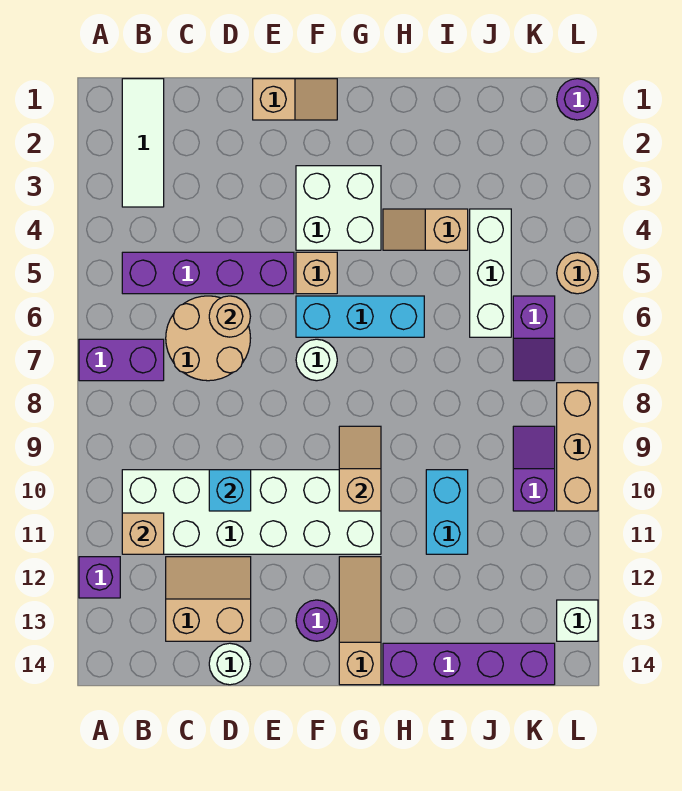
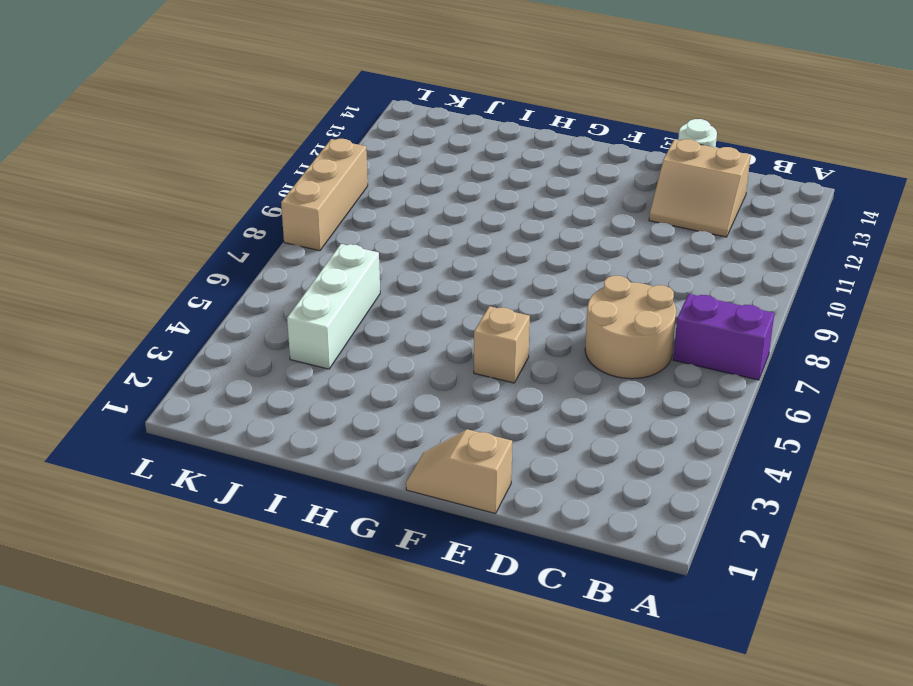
none -> purple brick A12 level 1
none -> white tile B1:B3 level 1
none -> purple brick B5:E5 level 1

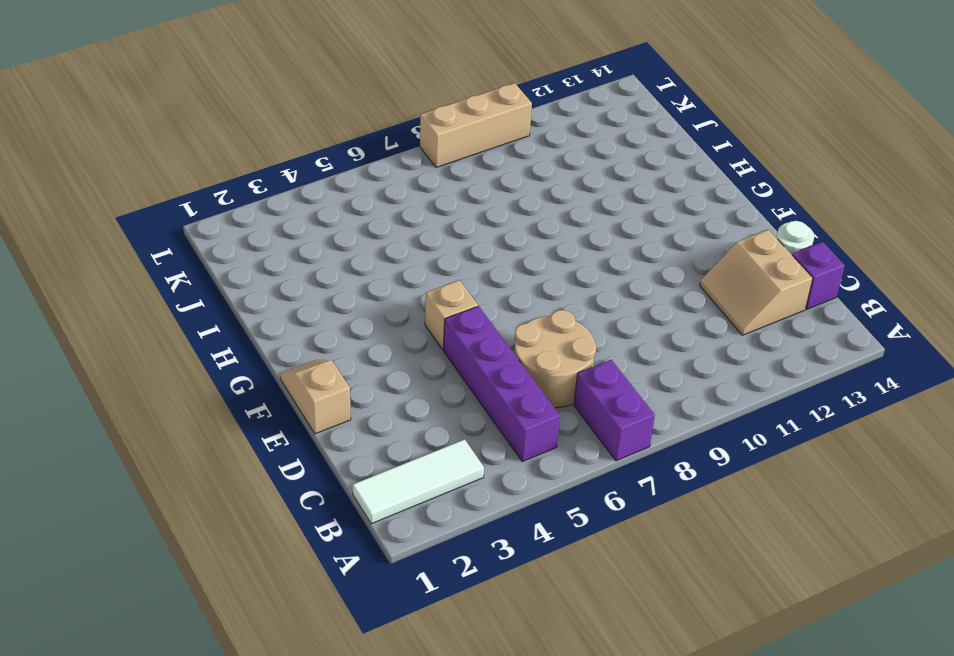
purple brick C14 level 1 -> purple brick A12 level 1
none -> white brick B10:G11 level 1
none -> white brick F3:G4 level 1
none -> cyan brick F6:H6 level 1

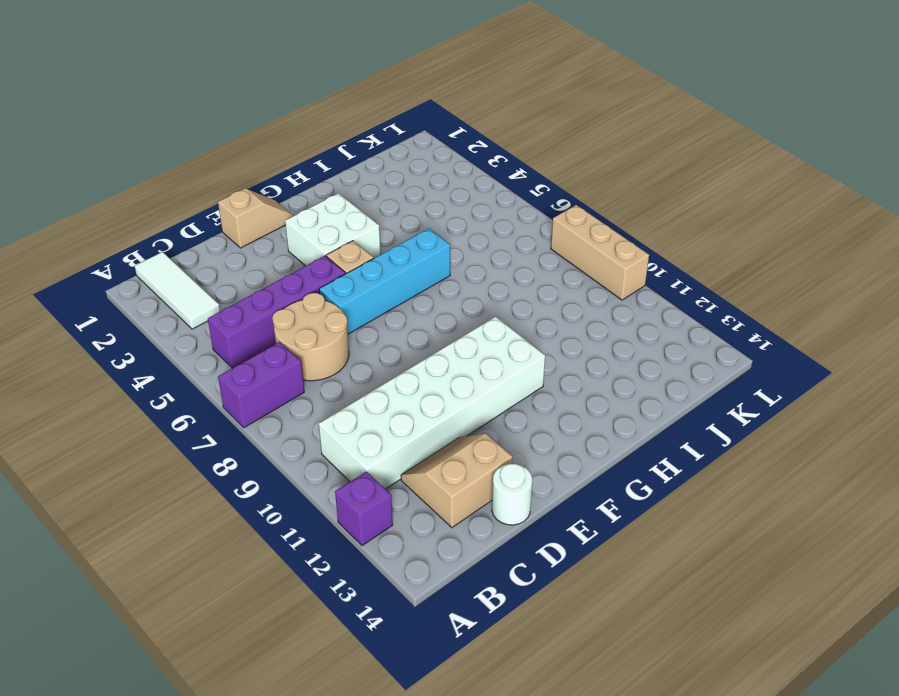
cyan brick E6:H6 level 1 -> cyan brick F6:H6 level 1
none -> white round brick F7 level 1
none -> purple round brick F13 level 1
none -> tan slope G12:G14 level 1 top 14

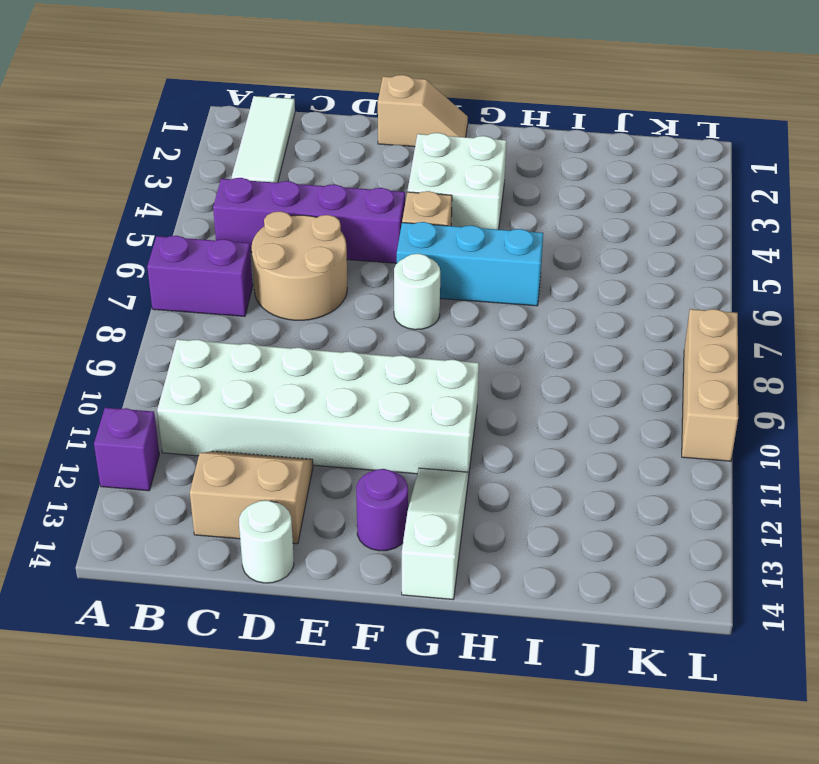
white slope G12:G14 level 1 top 14 -> tan slope G12:G14 level 1 top 14
none -> tan slope H4:I4 level 1 top I
none -> purple brick H14:K14 level 1
none -> cyan brick I10:I11 level 1

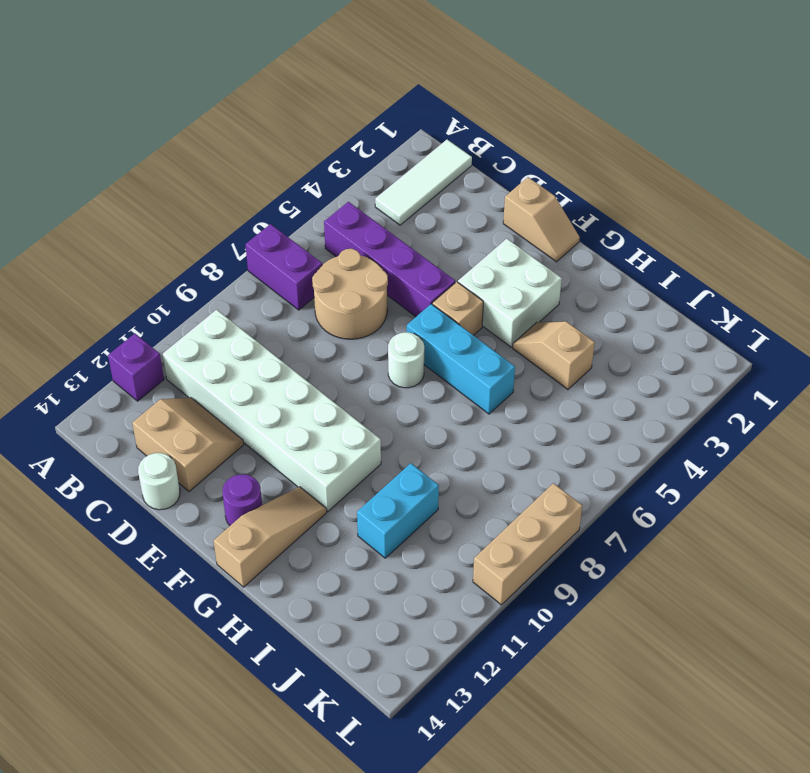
none -> purple brick H14:K14 level 1
none -> white brick J4:J6 level 1
none -> purple slope K6:K7 level 1 top 6

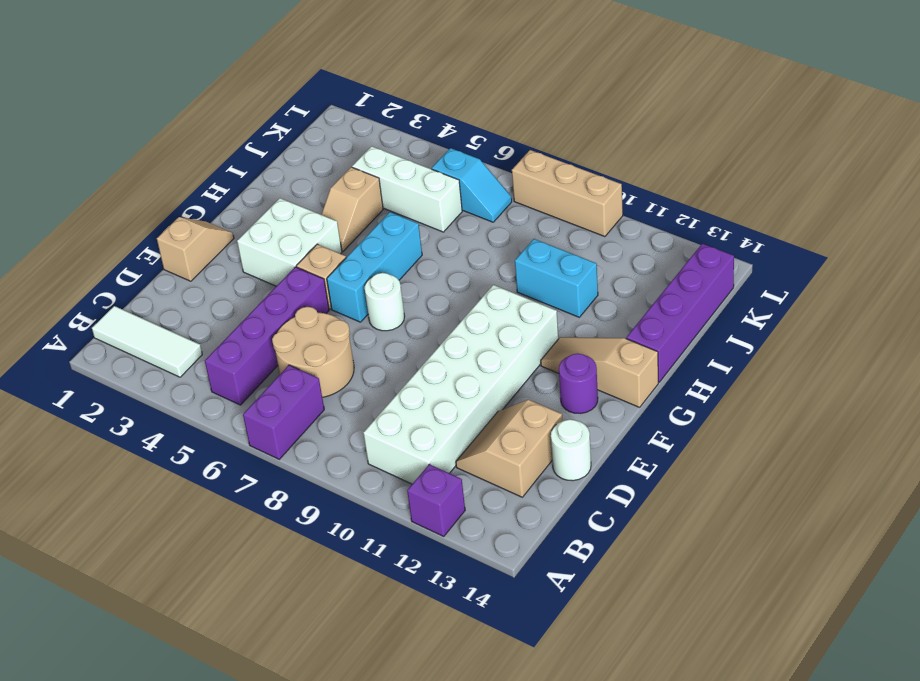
cyan slope K6:K7 level 1 top 6 -> purple slope K6:K7 level 1 top 6
none -> purple slope K9:K10 level 1 top 10
none -> purple round brick L1 level 1
none -> tan round brick L5 level 1

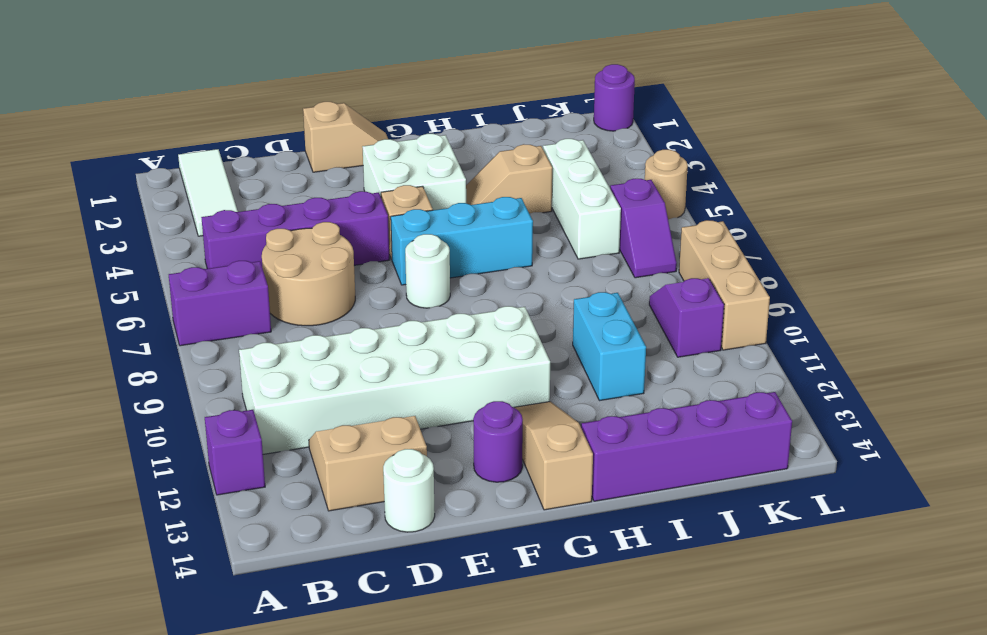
none -> white brick L13 level 1
none -> tan brick B11 level 2
none -> tan round brick D6 level 2

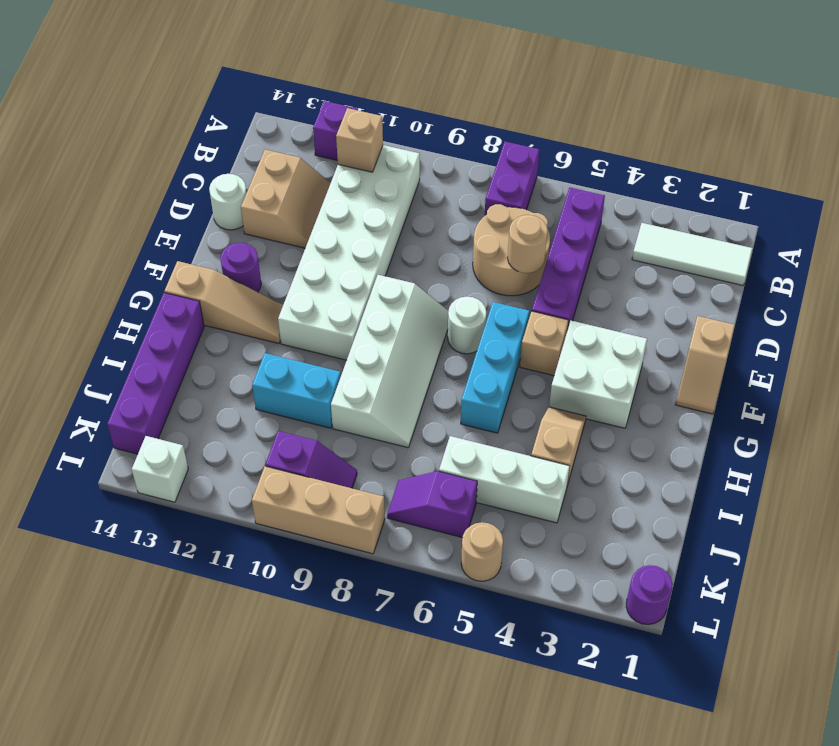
white slope F8:I9 level 1 top 9 -> none
none -> cyan brick D10 level 2
none -> tan slope G9:G10 level 2 top 10

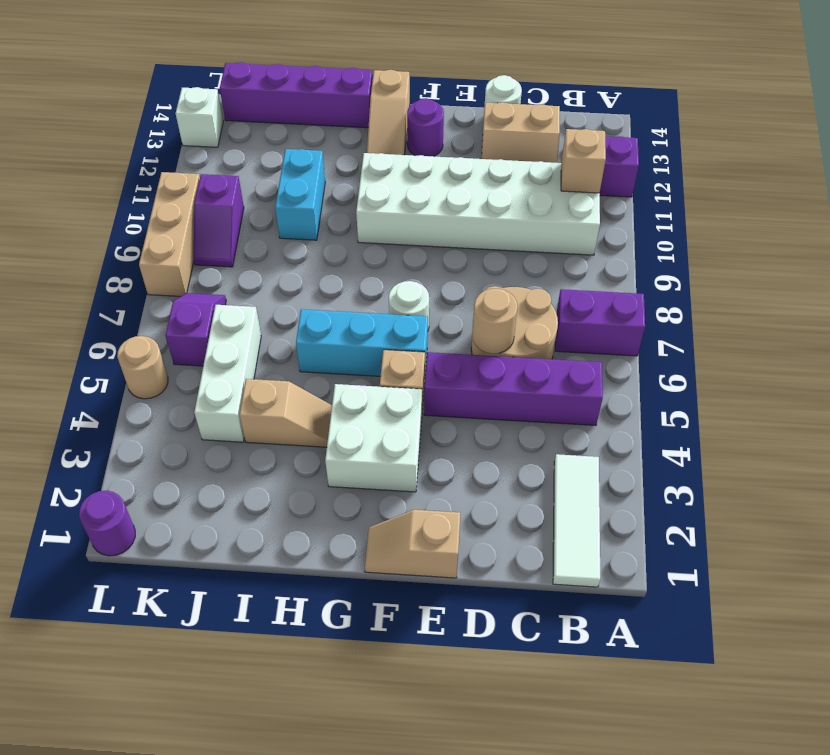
none -> cyan brick D10 level 2
none -> tan slope G9:G10 level 2 top 10

